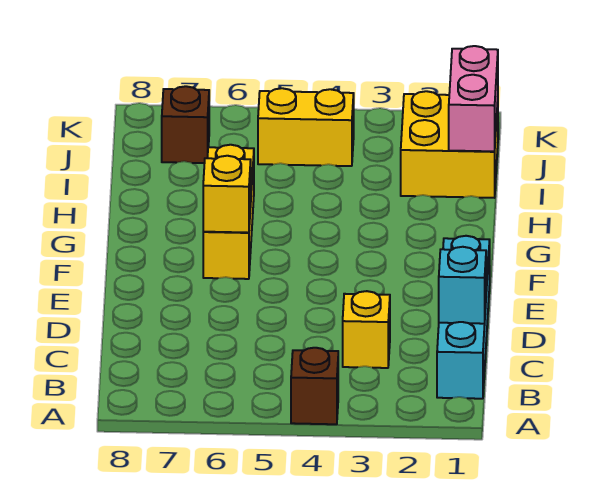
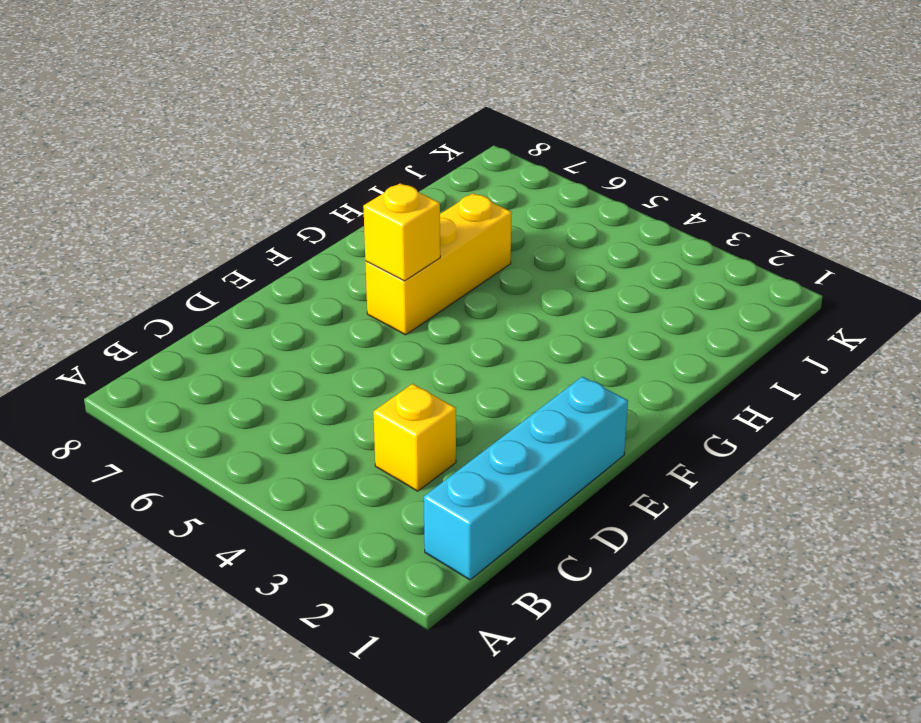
none -> brown brick A4 level 1
none -> yellow brick I1:J2 level 1

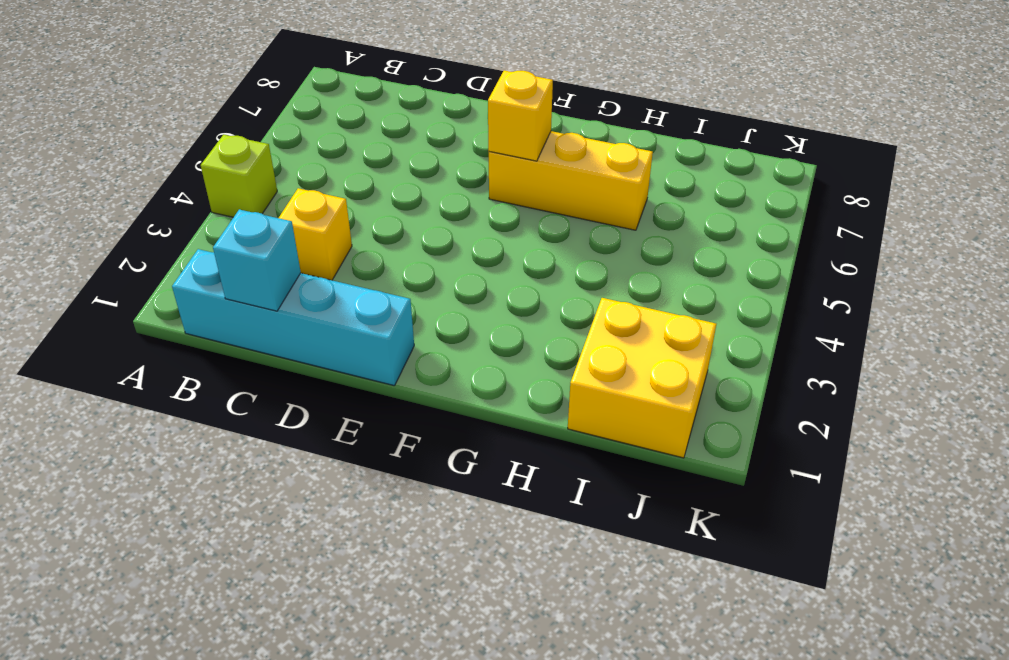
lime brick A4 level 1 -> brown brick A4 level 1
none -> yellow brick J4:J5 level 1
none -> brown brick J7 level 1

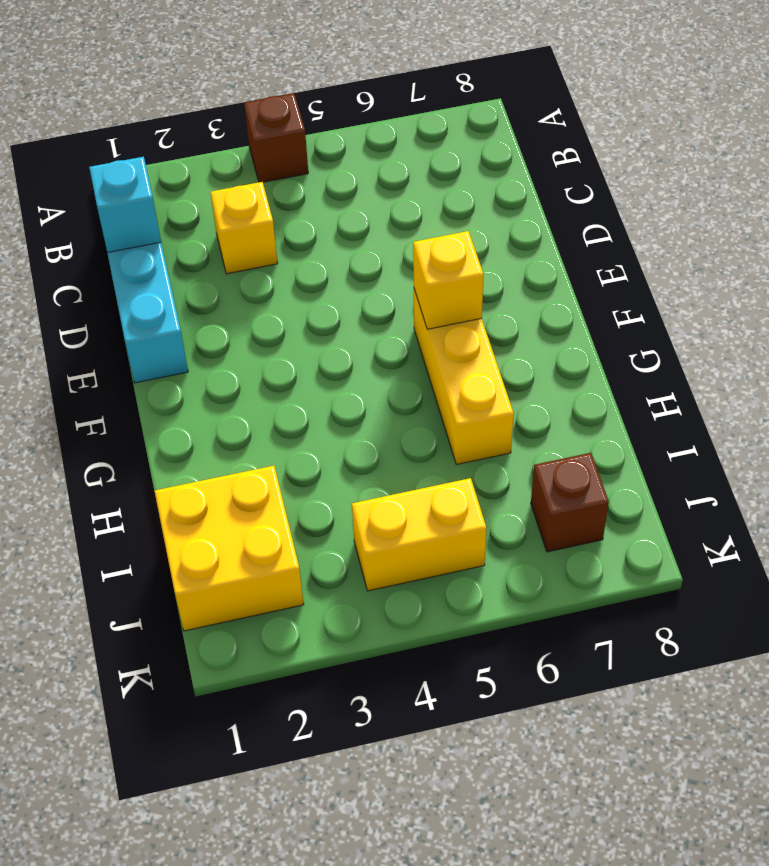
none -> pink brick I1:J1 level 2

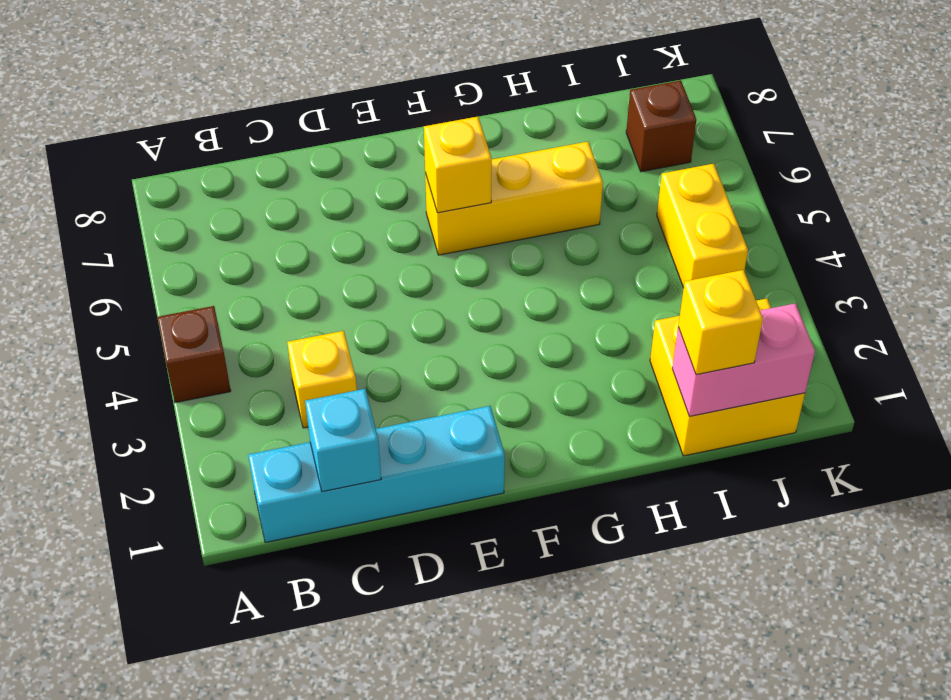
yellow brick I1 level 3 -> none

